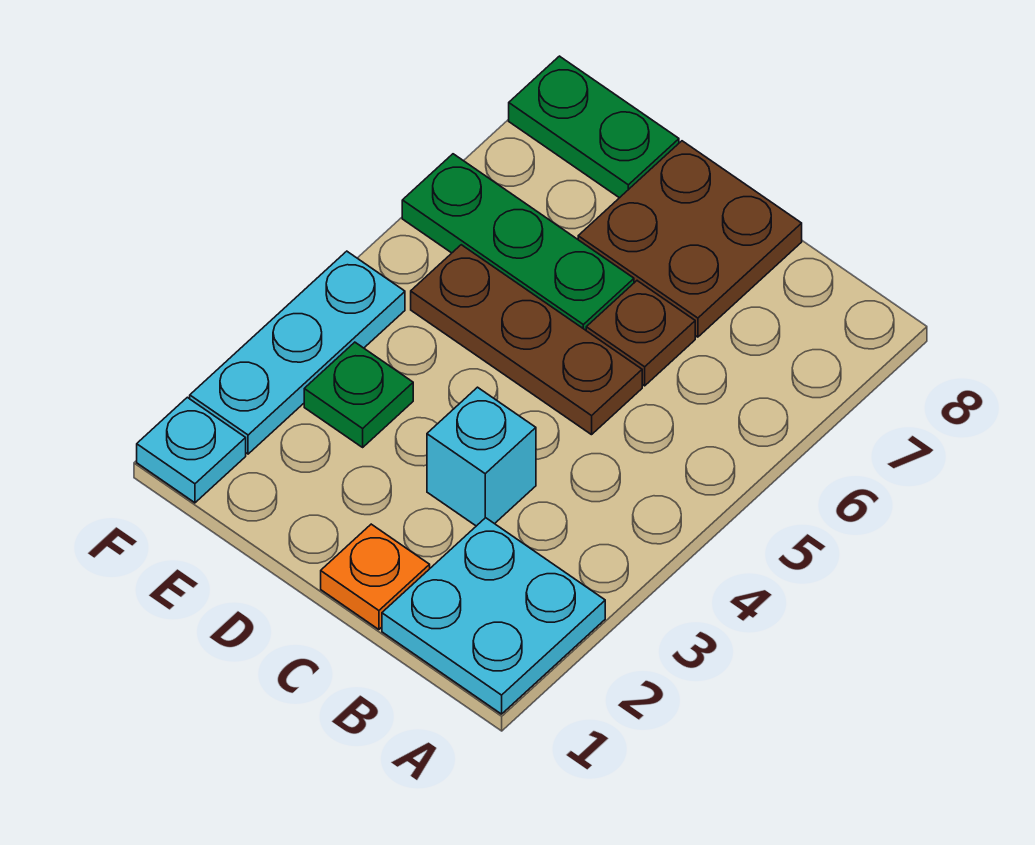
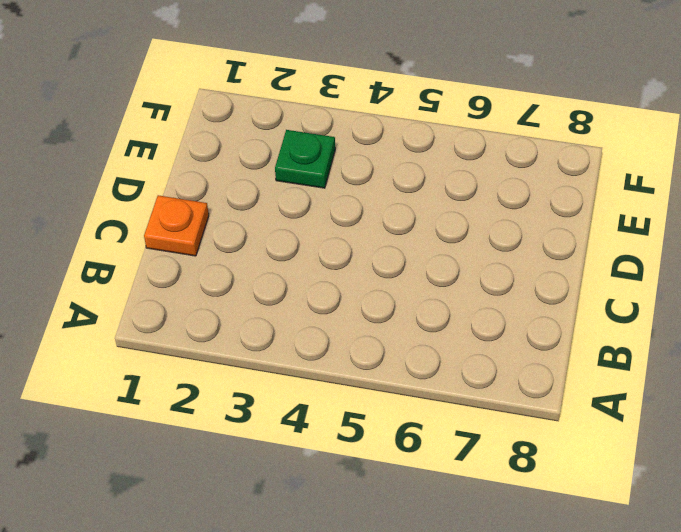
none -> cyan plate A1:B2 level 1
none -> cyan brick C3 level 1

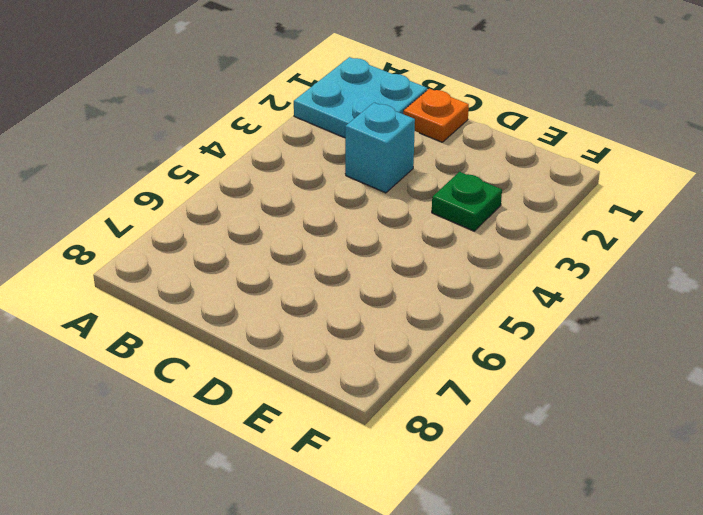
none -> brown plate C5:E5 level 1
none -> brown plate C6 level 1

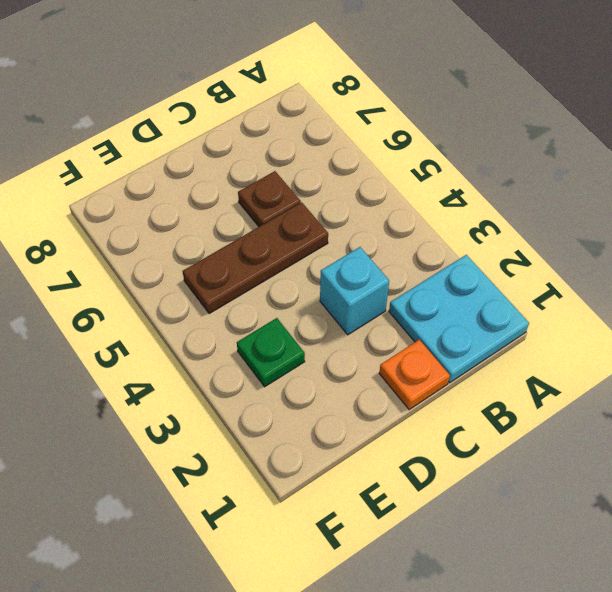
none -> brown plate C7:D8 level 1
none -> green plate D6:F6 level 1

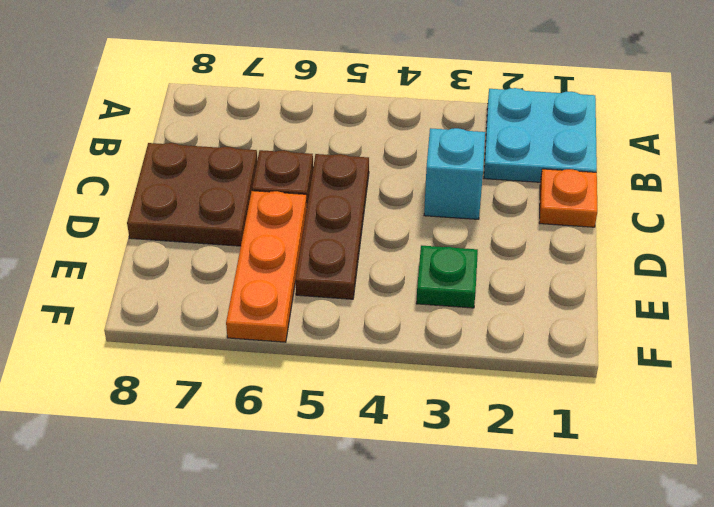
orange plate D6:F6 level 1 -> green plate D6:F6 level 1
none -> green plate E8:F8 level 1
none -> cyan plate F1 level 1

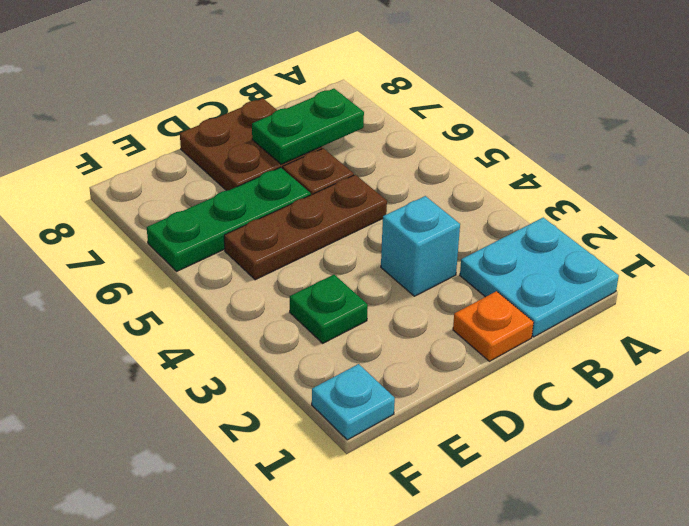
green plate B7:C7 level 2 -> green plate E8:F8 level 1
none -> cyan plate F2:F4 level 1

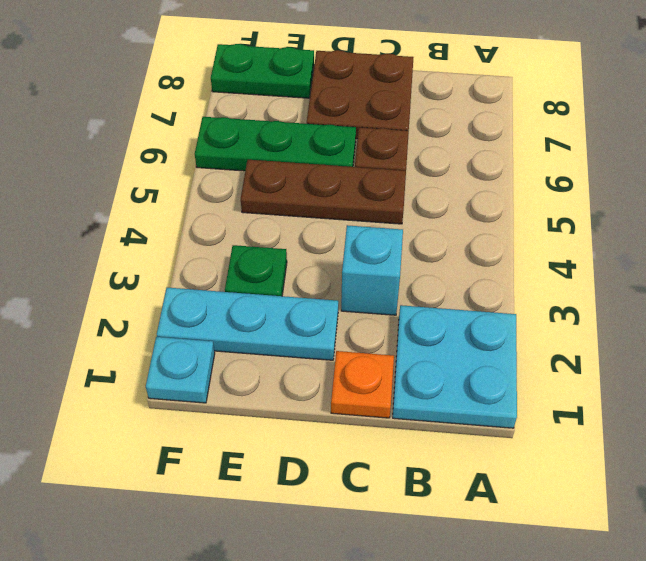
cyan plate D2:F2 level 1 -> cyan plate F2:F4 level 1

